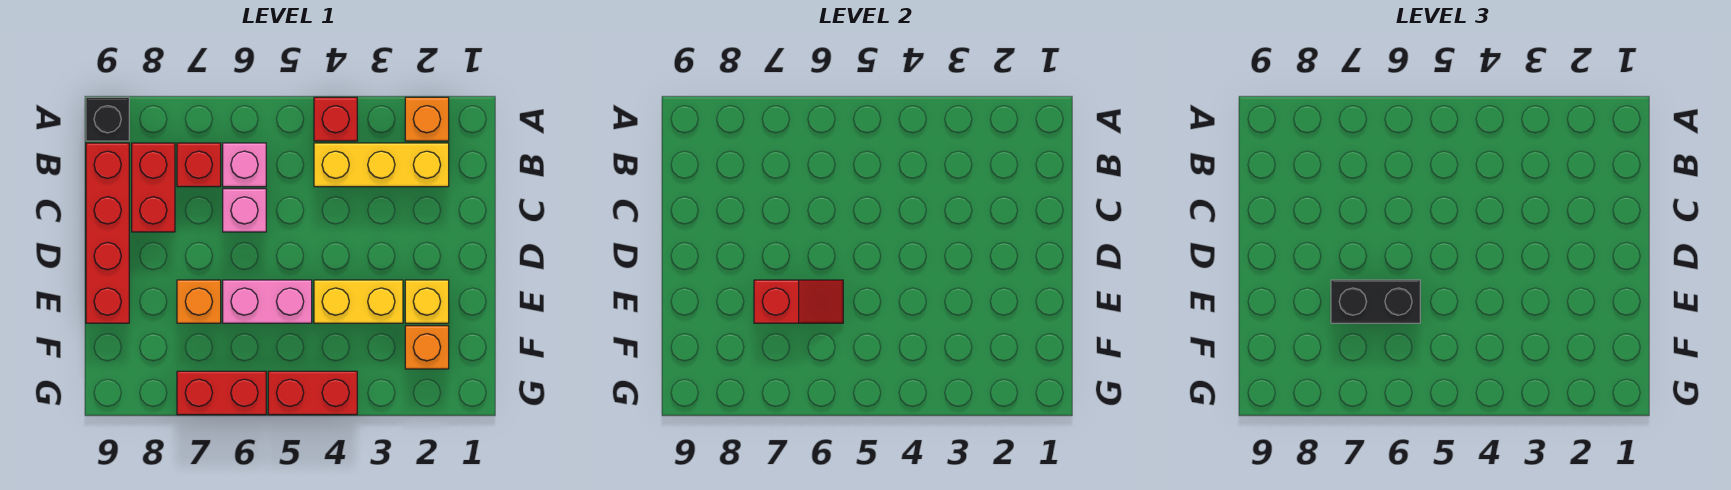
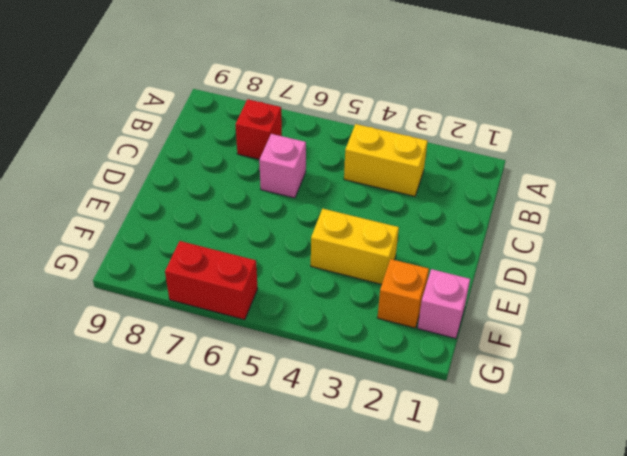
yellow brick B3:B4 level 1 -> yellow brick B2:B4 level 1
pink brick F1 level 1 -> pink brick B6 level 1
none -> orange brick A2 level 1
none -> red brick A4 level 1
none -> black brick A9 level 1

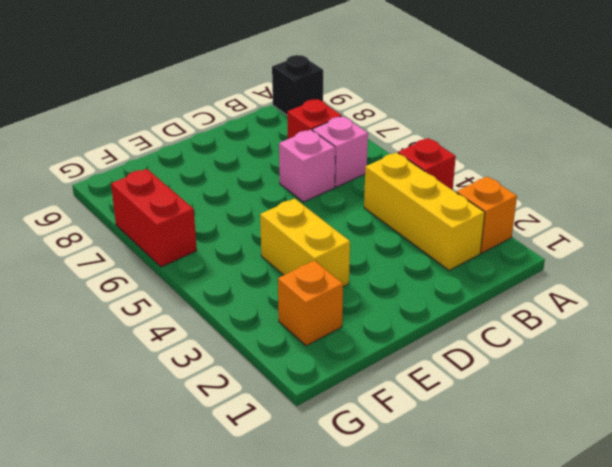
none -> red brick B8:C8 level 1
none -> red brick B9:E9 level 1
none -> yellow brick E2 level 1

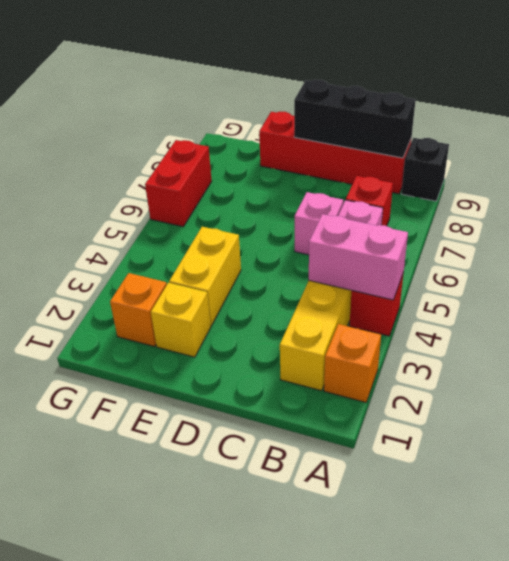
pink brick A4:B4 level 2 -> pink brick E5:E6 level 1
black brick B9:D9 level 2 -> none
none -> red brick B8:C8 level 1
none -> orange brick E7 level 1
none -> red brick G4:G5 level 1

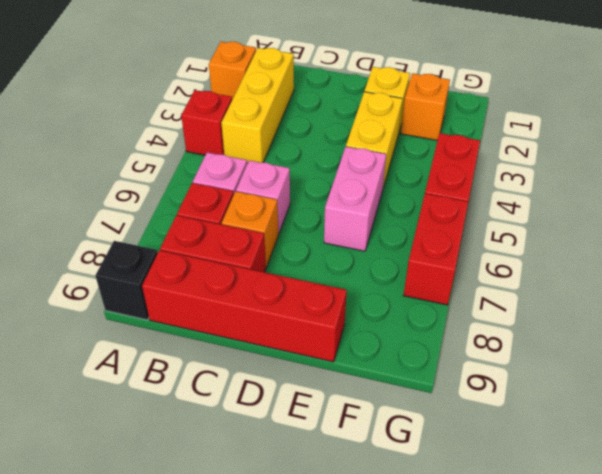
orange brick C7 level 1 -> orange brick E7 level 1
none -> red slope E6:E7 level 2 top 7
none -> black brick E6:E7 level 3

